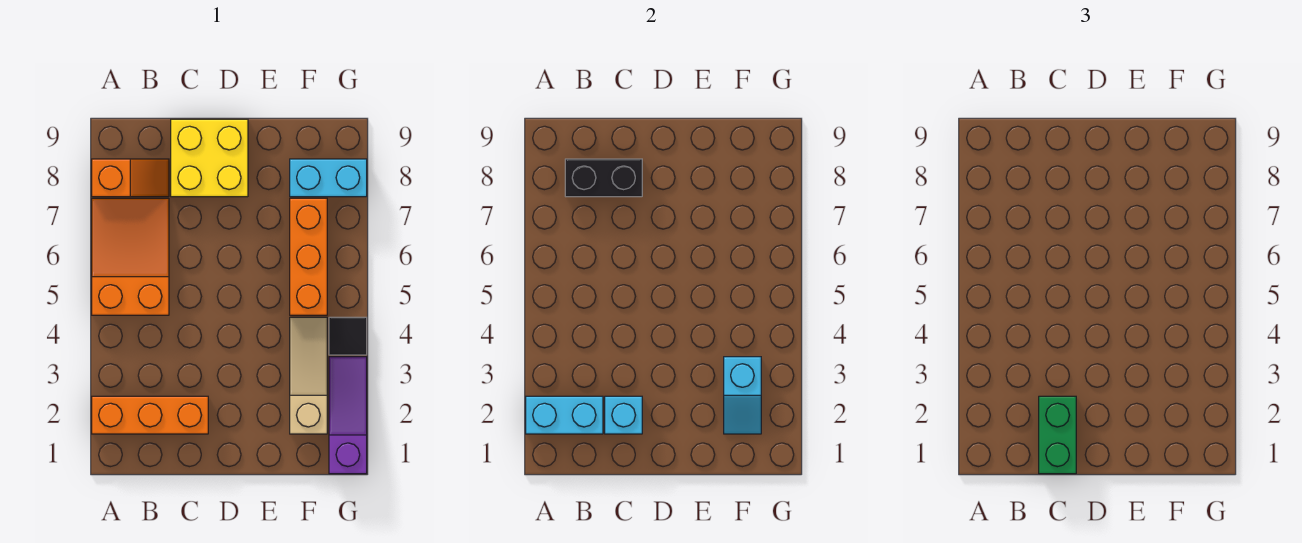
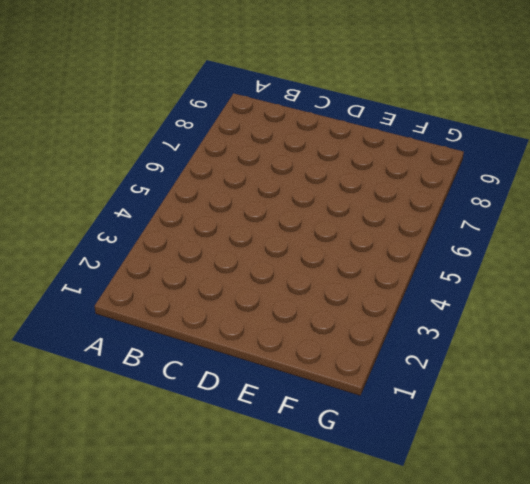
none -> orange brick A2:C2 level 1
none -> orange slope A5:B7 level 1 top 5
none -> orange slope A8:B8 level 1 top A

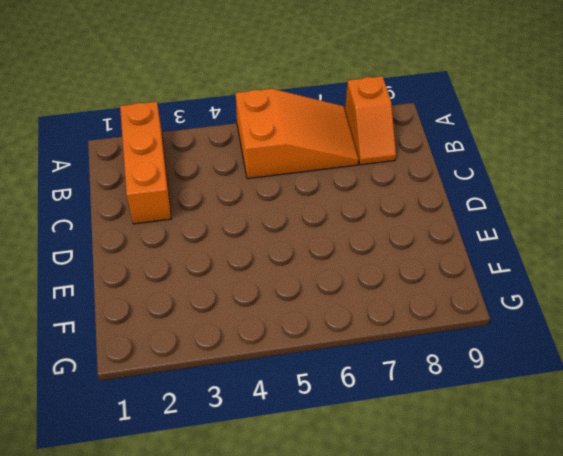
none -> yellow brick C8:D9 level 1
none -> tan slope F2:F4 level 1 top 2
none -> orange brick F5:F7 level 1

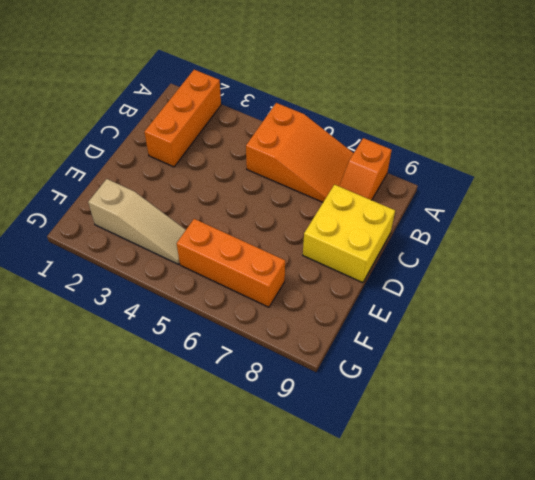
none -> cyan brick F8:G8 level 1
none -> purple slope G1:G3 level 1 top 1
none -> black tile G4 level 1

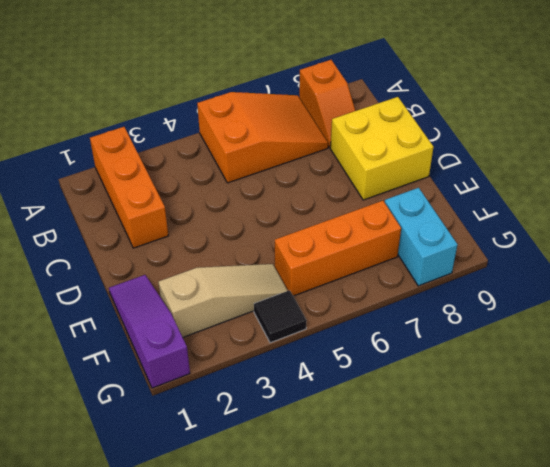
purple slope E1:G1 level 1 top G -> purple slope G1:G3 level 1 top 1
none -> cyan brick A2:B2 level 2
none -> black brick B8:C8 level 2
none -> cyan brick C2 level 2

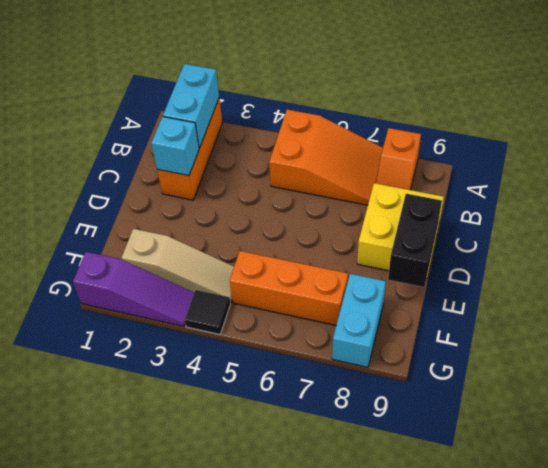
black brick D9:E9 level 2 -> black brick B8:C8 level 2
none -> cyan slope F2:F3 level 2 top 3
none -> green brick C1:C2 level 3

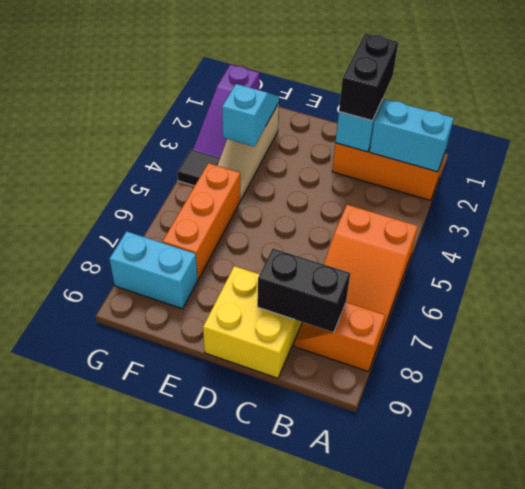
black brick C1:C2 level 3 -> green brick C1:C2 level 3

